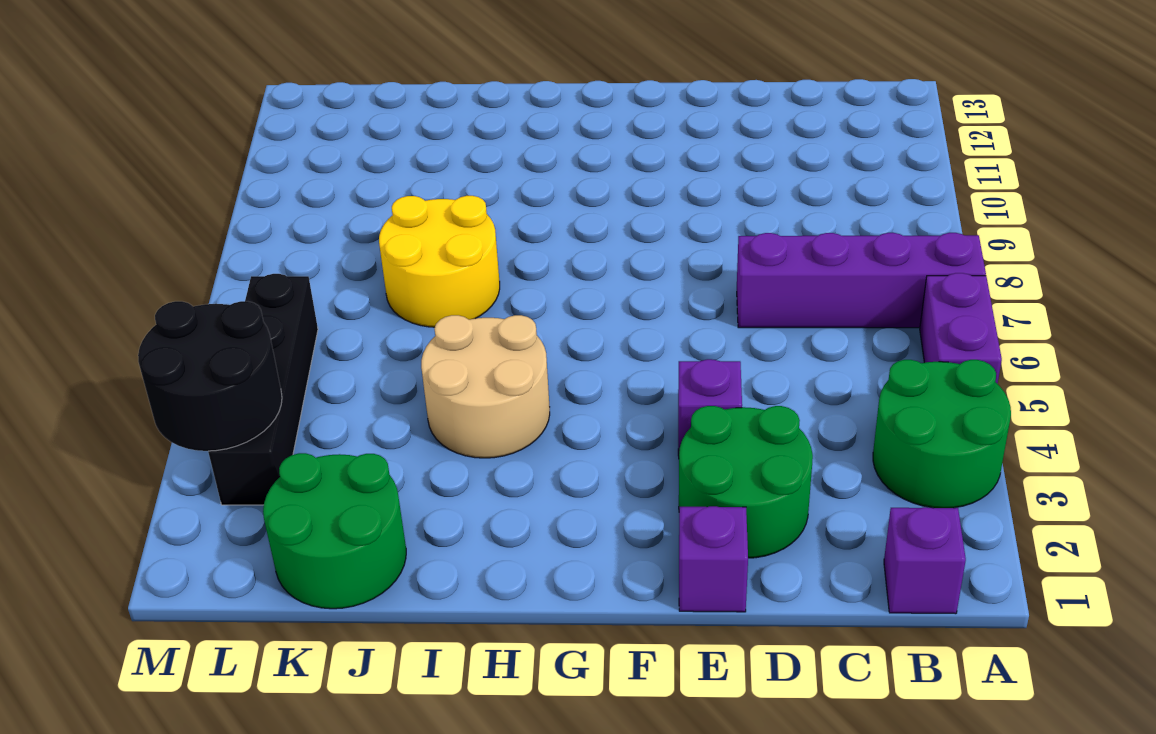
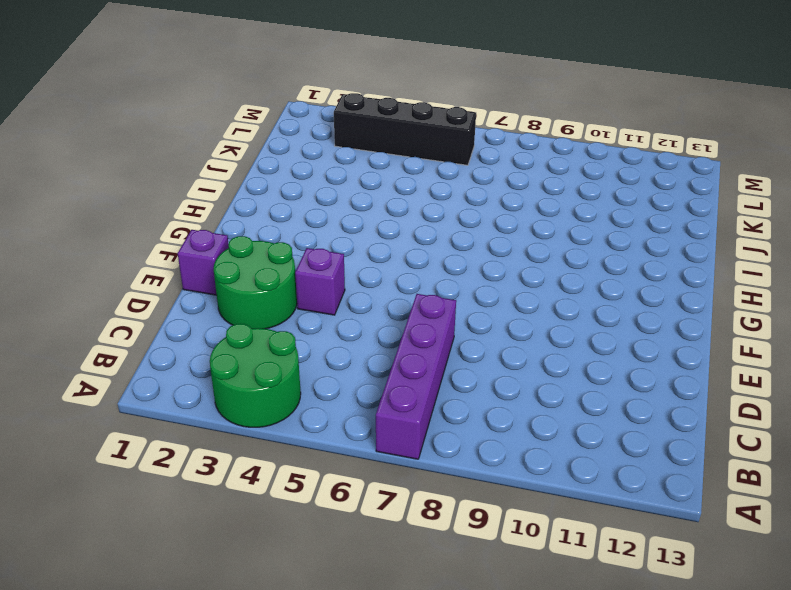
none -> purple brick A5:A6 level 1
none -> purple brick B1 level 1
none -> tan round brick H4:I5 level 1

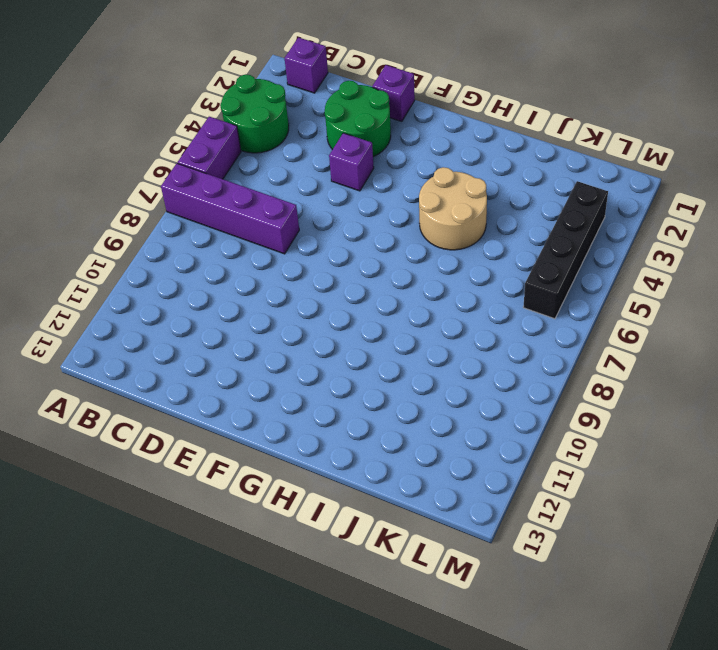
none -> yellow round brick I7:J8 level 1
none -> green round brick J1:K2 level 1
none -> black round brick L3:M4 level 2

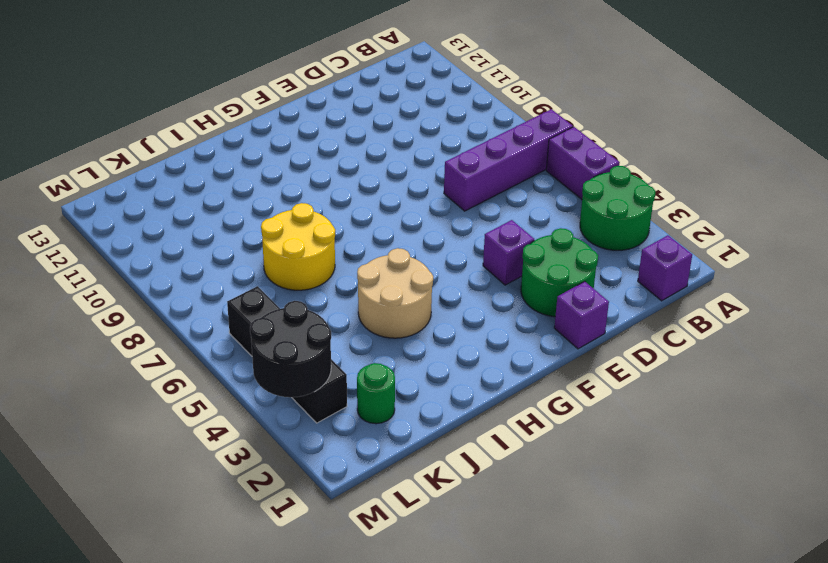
green round brick K2 level 1 -> green round brick J1:K2 level 1

